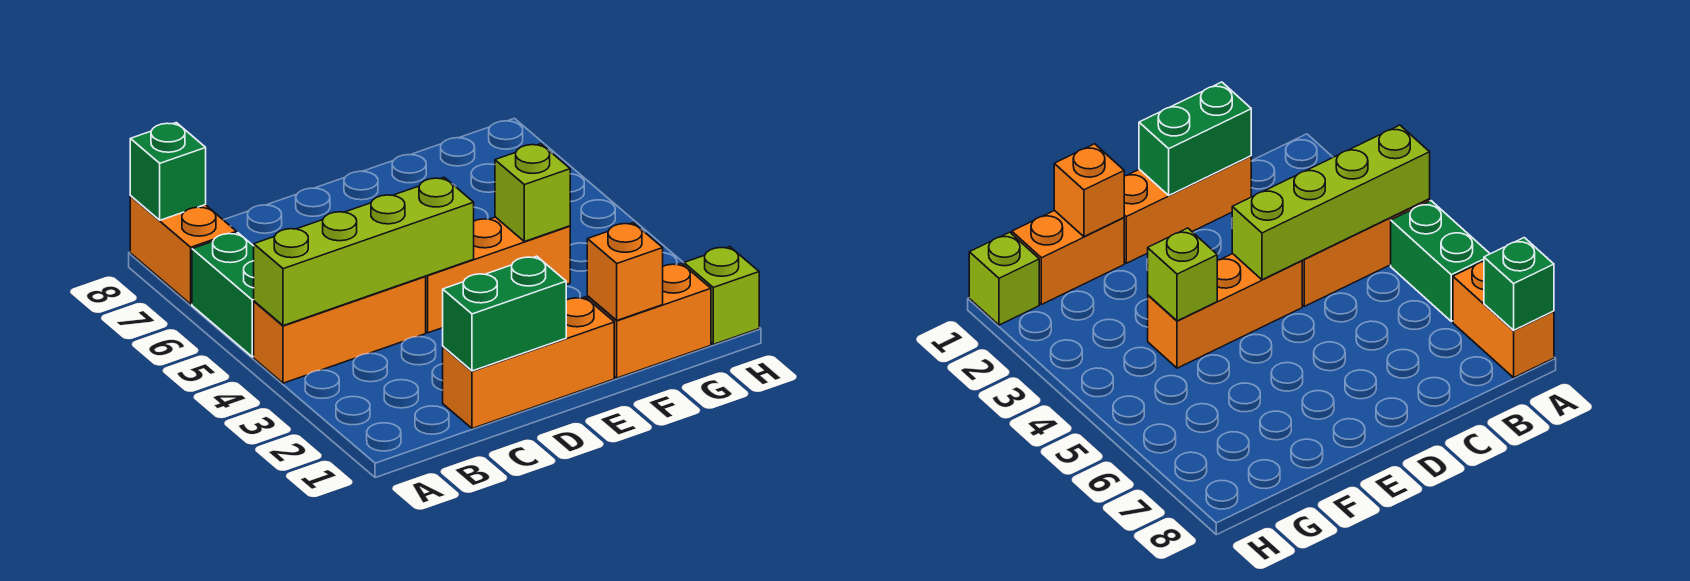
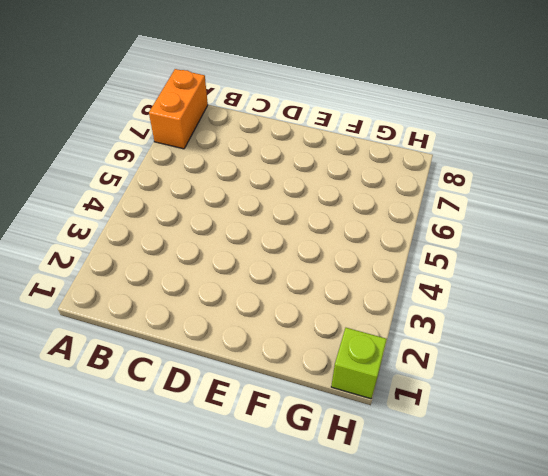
none -> orange brick A4:C4 level 1
none -> green brick A5:A6 level 1
none -> orange brick C1:E1 level 1

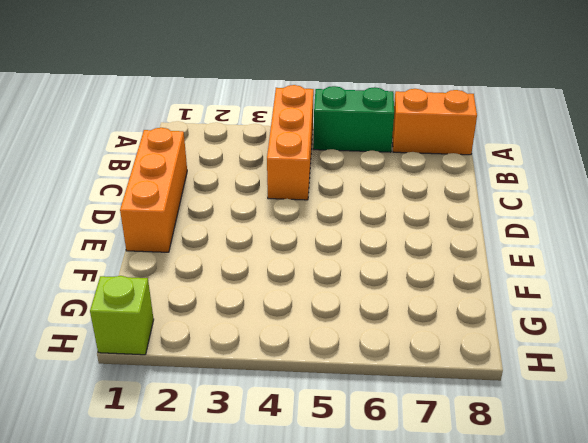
none -> orange brick D4:F4 level 1
none -> orange brick F1:G1 level 1
none -> lime brick A4:D4 level 2

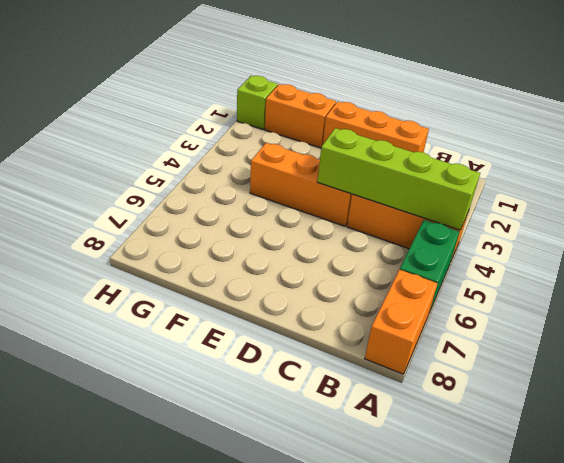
none -> green brick A8 level 2
none -> green brick C1:D1 level 2
none -> orange brick F1 level 2

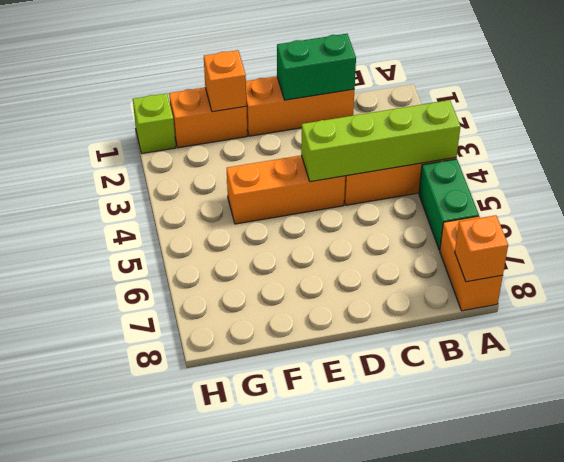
orange brick A8 level 2 -> green brick A8 level 2
none -> lime brick F4 level 2

